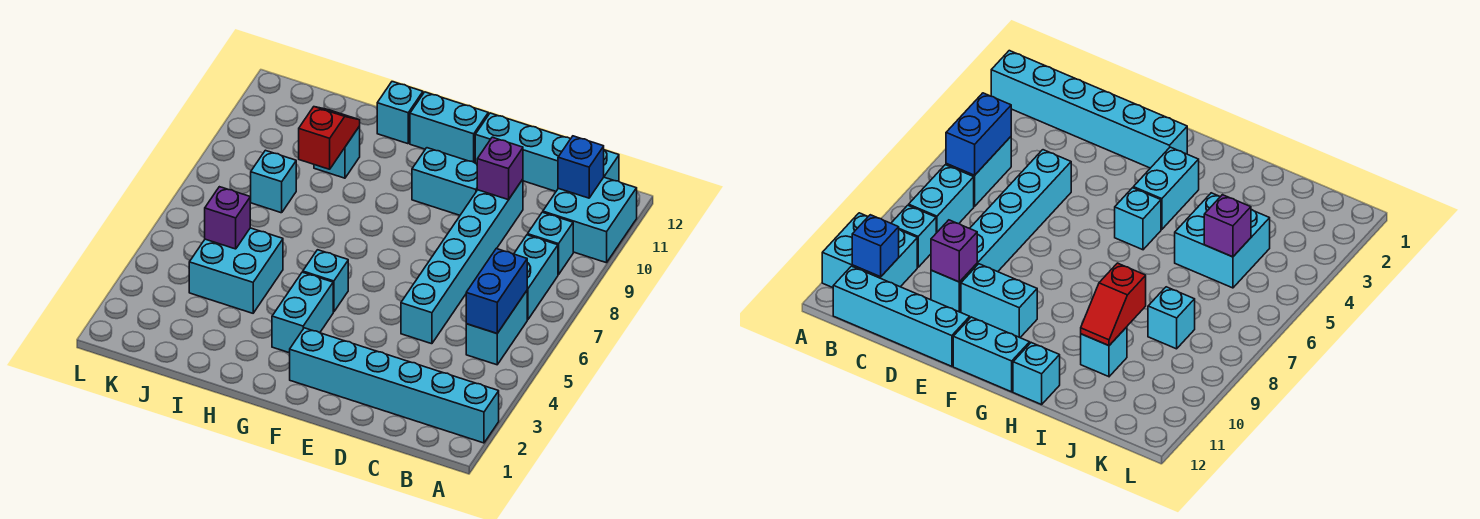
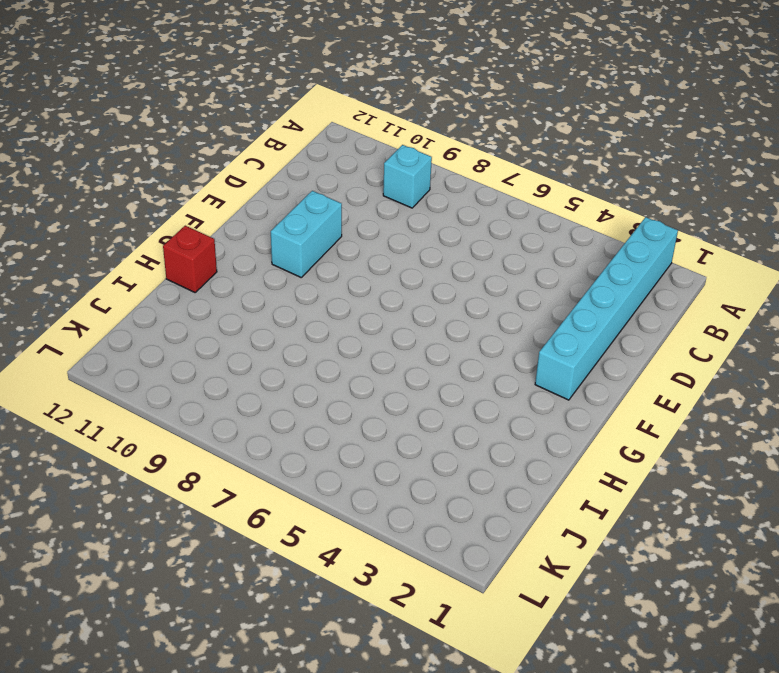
red brick H12 level 1 -> cyan brick H12 level 1
none -> cyan brick A10:B11 level 1
none -> cyan brick B5:B6 level 1
none -> cyan brick B7:B8 level 1

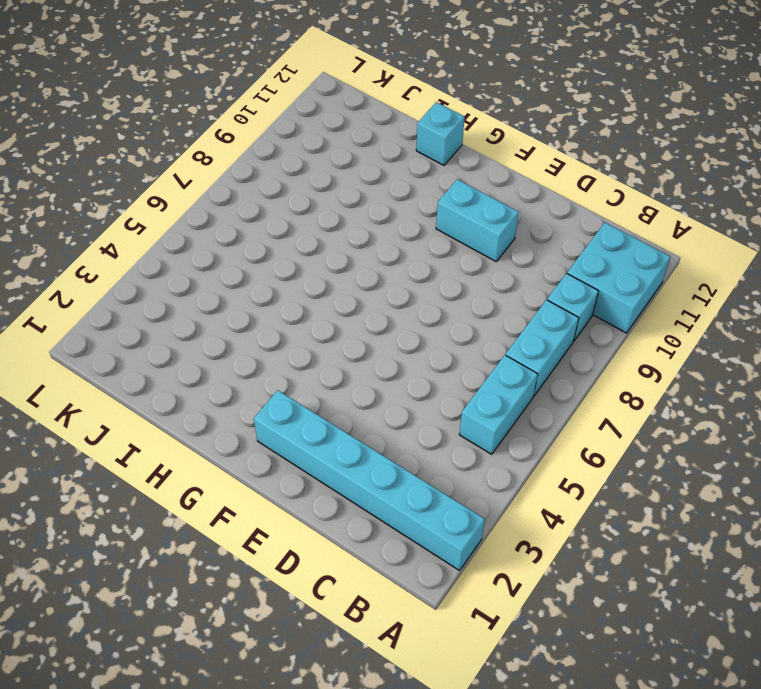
none -> cyan brick B12:E12 level 1
none -> cyan brick D5:D10 level 1
none -> cyan brick F12:G12 level 1

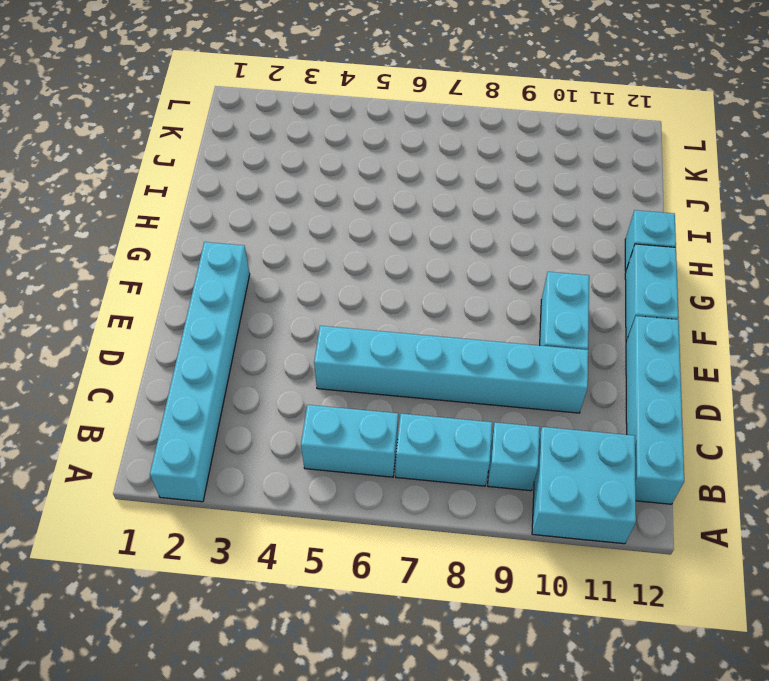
none -> cyan brick G3:G4 level 1
none -> cyan brick G5 level 1
none -> cyan brick I4:J5 level 1

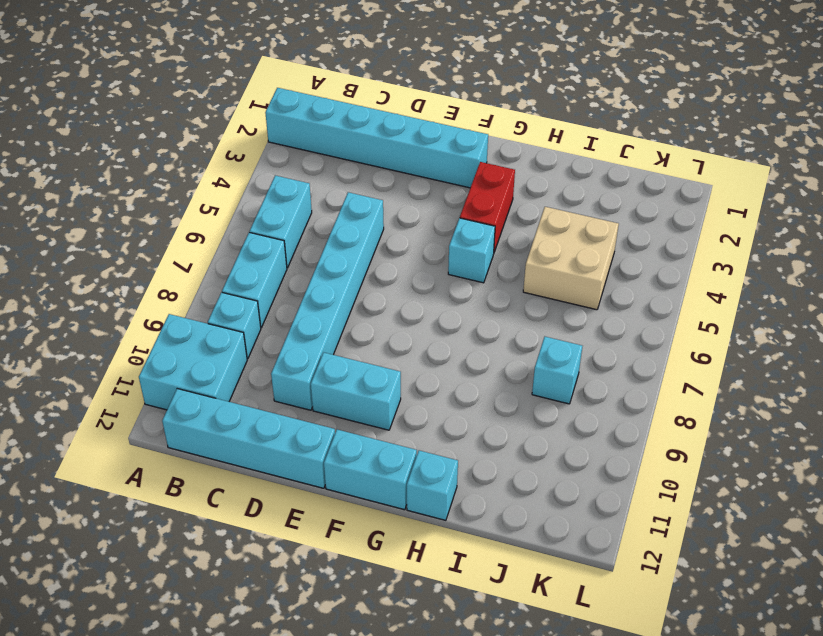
red brick G3:G4 level 1 -> cyan brick G3:G4 level 1
tan brick I4:J5 level 1 -> cyan brick I4:J5 level 1
none -> cyan brick I10 level 1
none -> blue brick B5:B6 level 2
none -> blue brick B11 level 2

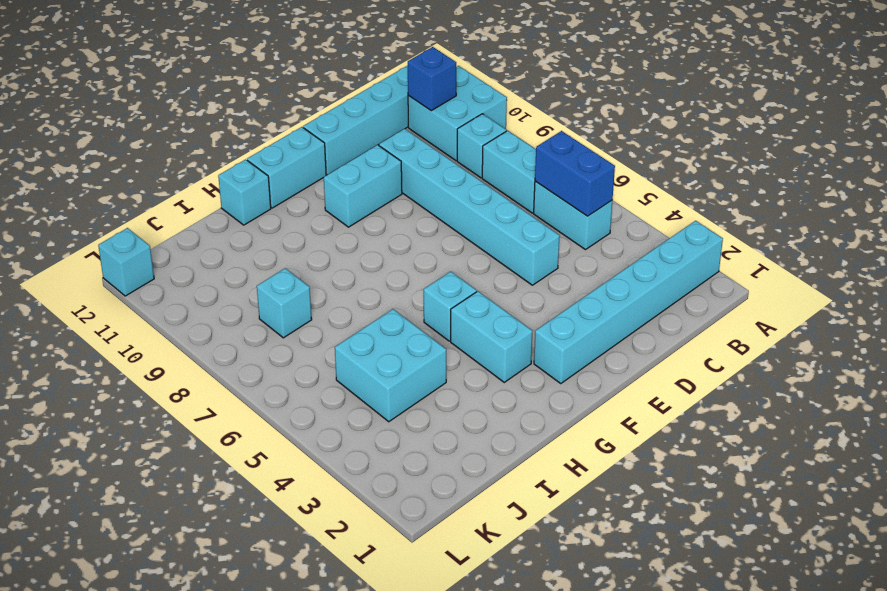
cyan brick L12 level 1 -> cyan brick I10 level 1
none -> purple brick D10 level 2
none -> red slope I9:I10 level 2 top 9
none -> purple brick J5 level 2

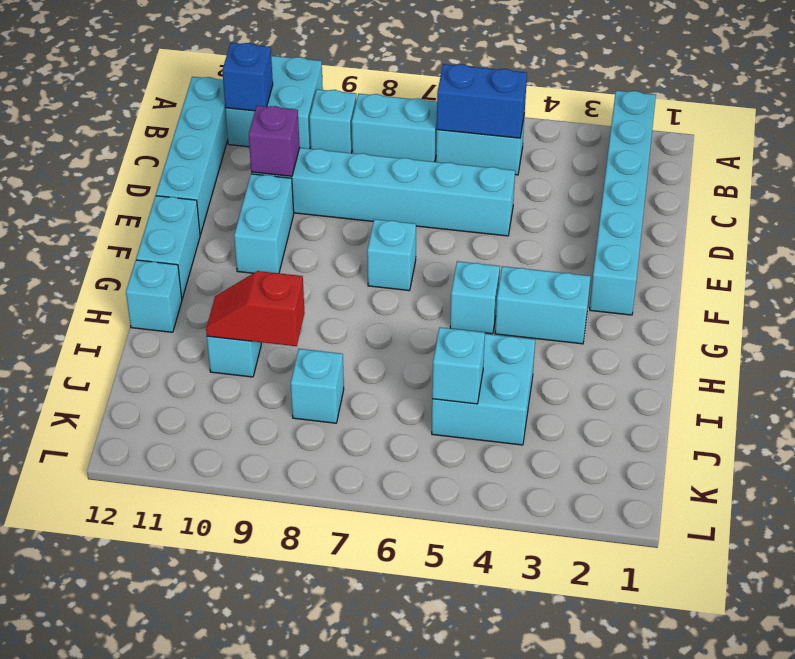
cyan brick F7 level 1 -> none
cyan brick J5 level 2 -> purple brick J5 level 2

